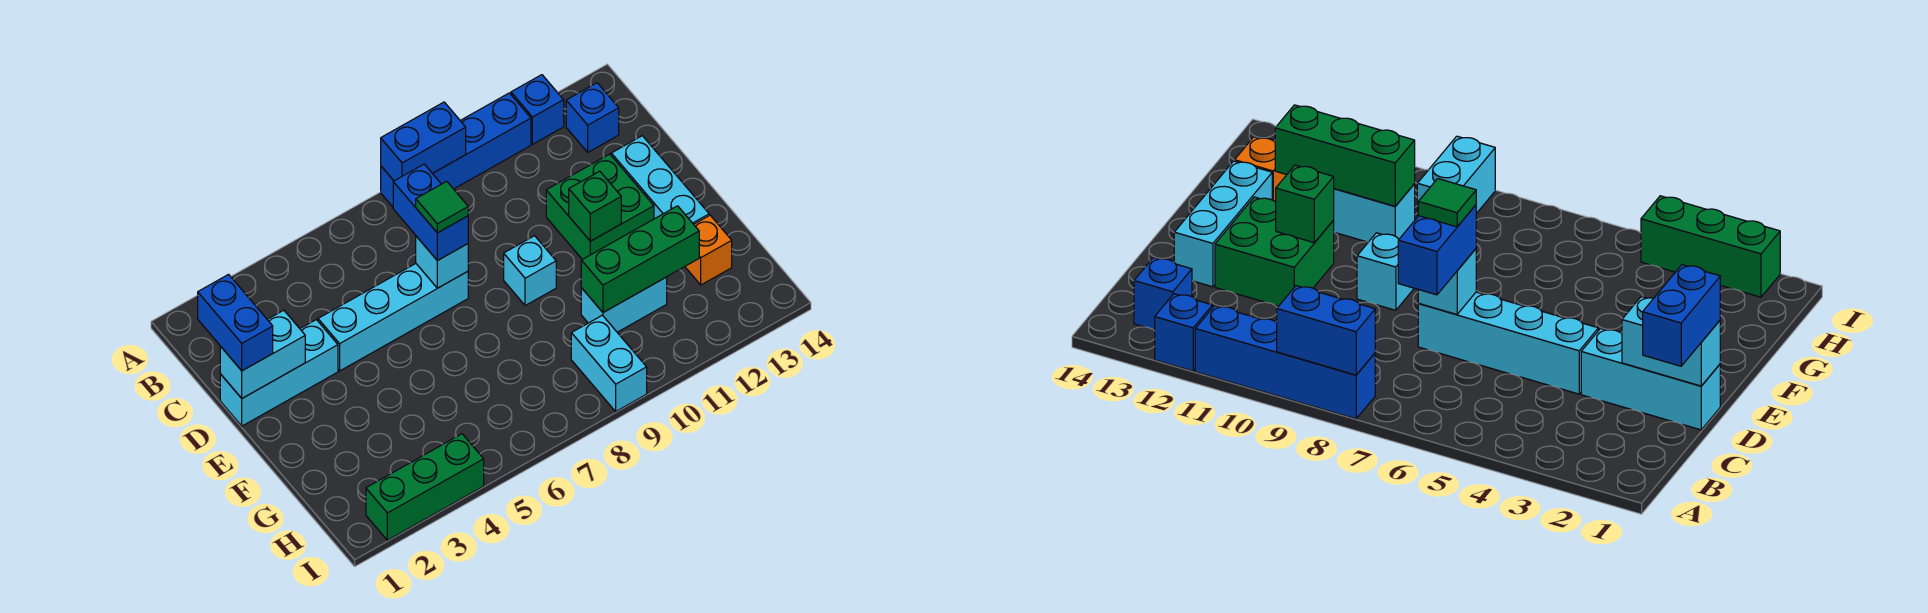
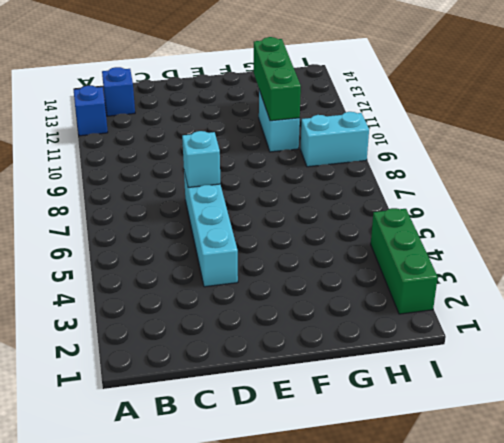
none -> blue brick A8:A11 level 1
none -> cyan brick D1:D3 level 1
none -> green brick D11:E12 level 1

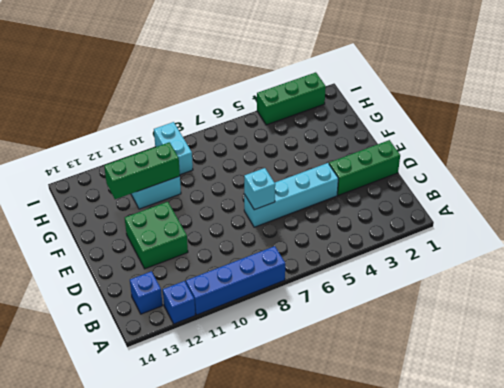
green brick D1:D3 level 1 -> cyan brick D1:D3 level 1
none -> cyan brick D13:F13 level 1
none -> cyan brick E9 level 1
none -> orange brick G13 level 1

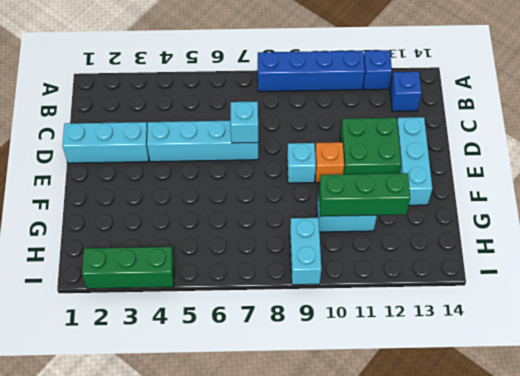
orange brick E10 level 1 -> orange brick G13 level 1
none -> blue brick A8:A9 level 2
none -> cyan brick D1:D2 level 2
none -> green brick E11 level 2

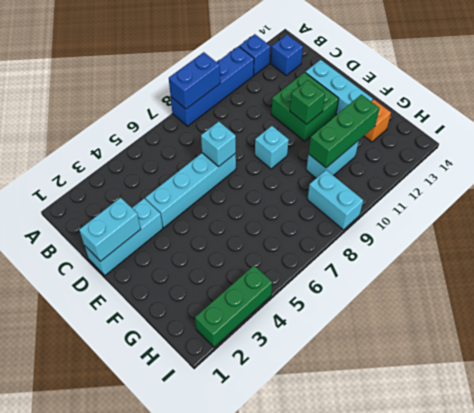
none -> blue brick C1:D1 level 3
none -> blue brick C7:D7 level 3
none -> green tile D7 level 4

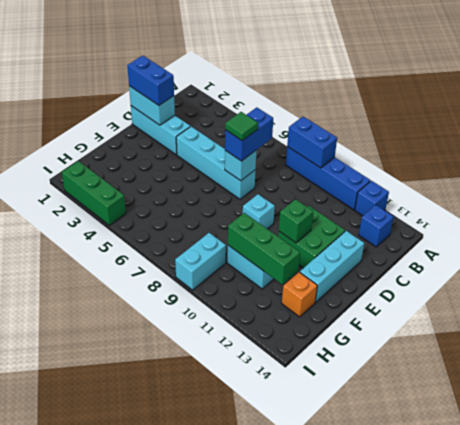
blue brick D1:D2 level 3 -> blue brick C1:D1 level 3

